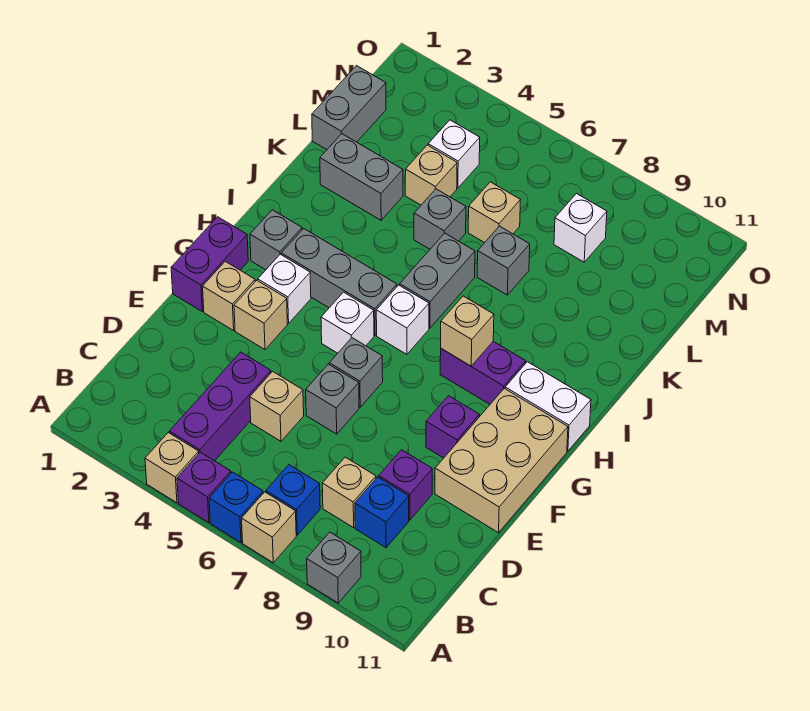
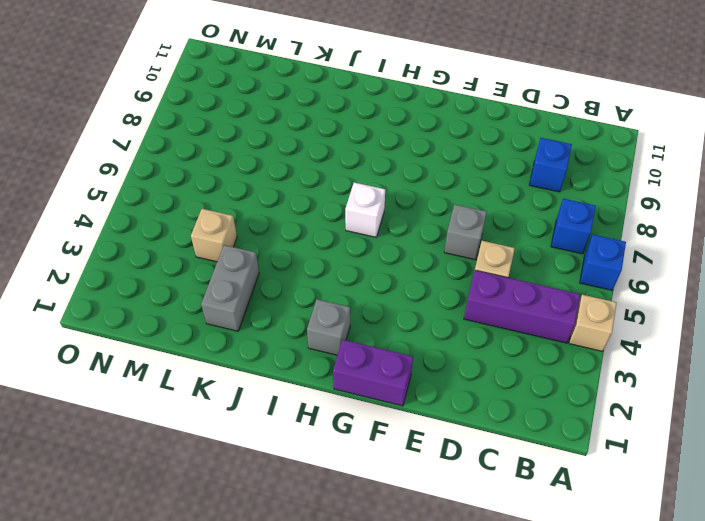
none -> purple brick A5 level 1
none -> tan brick A7 level 1
none -> grey brick A9 level 1
none -> tan brick C8 level 1

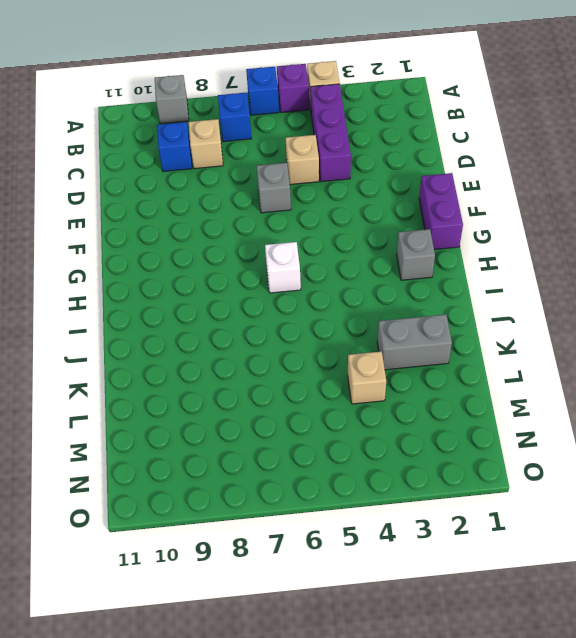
none -> tan brick A7 level 1
none -> purple brick D9 level 1
none -> tan brick E10:G11 level 1
none -> tan brick F2 level 1

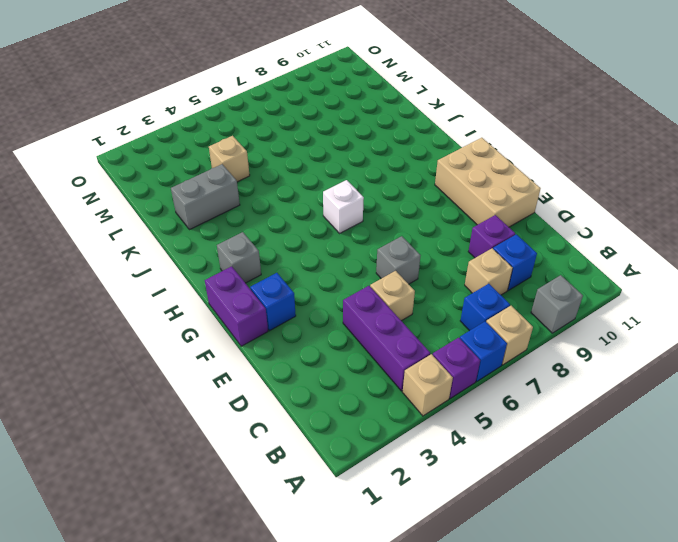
blue brick F2 level 1 -> tan brick F2 level 1
none -> tan brick F3 level 1
none -> grey brick F6 level 1
none -> purple brick F9 level 1
none -> white brick G3 level 1

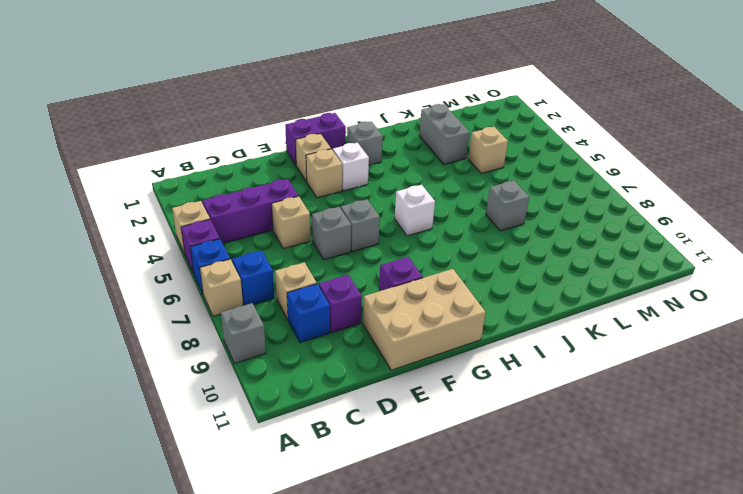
none -> white brick G5 level 1
none -> grey brick H3:H5 level 1
none -> purple brick H8:H9 level 1
none -> white brick H10:H11 level 1

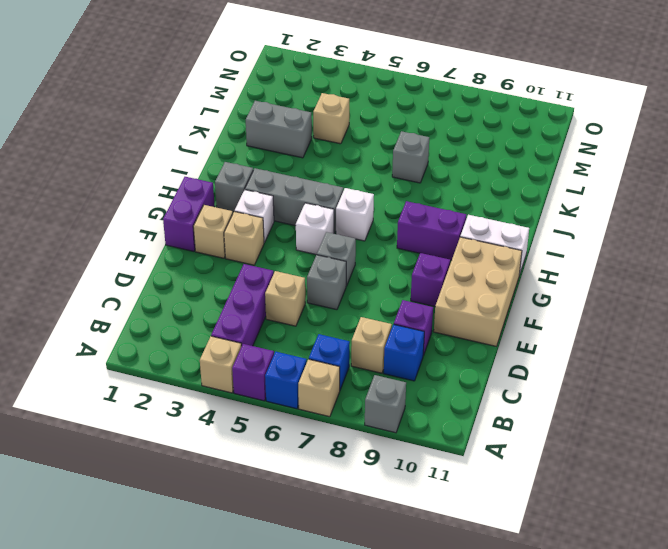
none -> grey brick I6:J6 level 1
none -> grey brick K5 level 1
none -> grey brick L1:M1 level 1
none -> tan brick L6 level 1

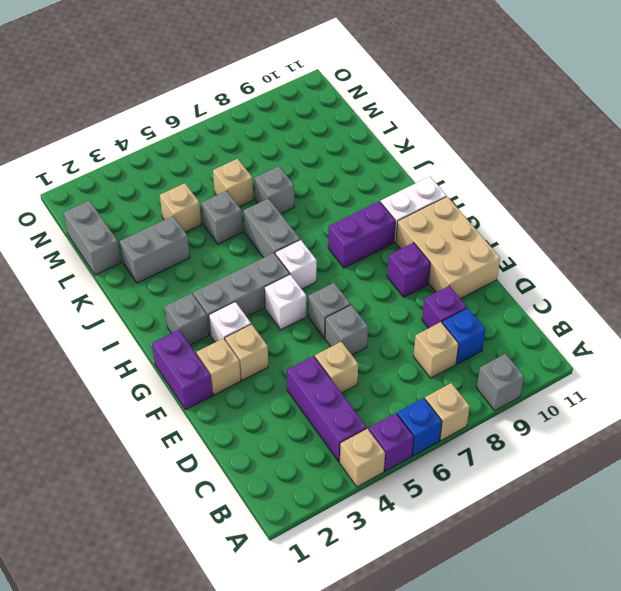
none -> blue brick B7 level 1
none -> white brick M4 level 1
none -> white brick M8 level 1
none -> tan brick H8 level 2

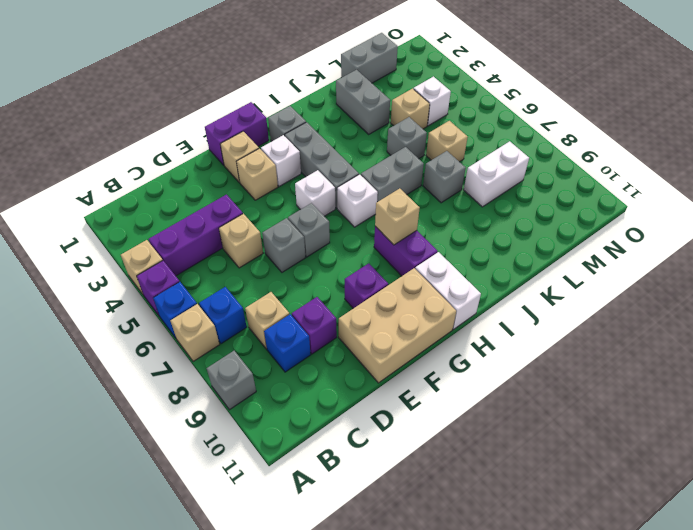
white brick L8:M8 level 1 -> white brick M8 level 1

